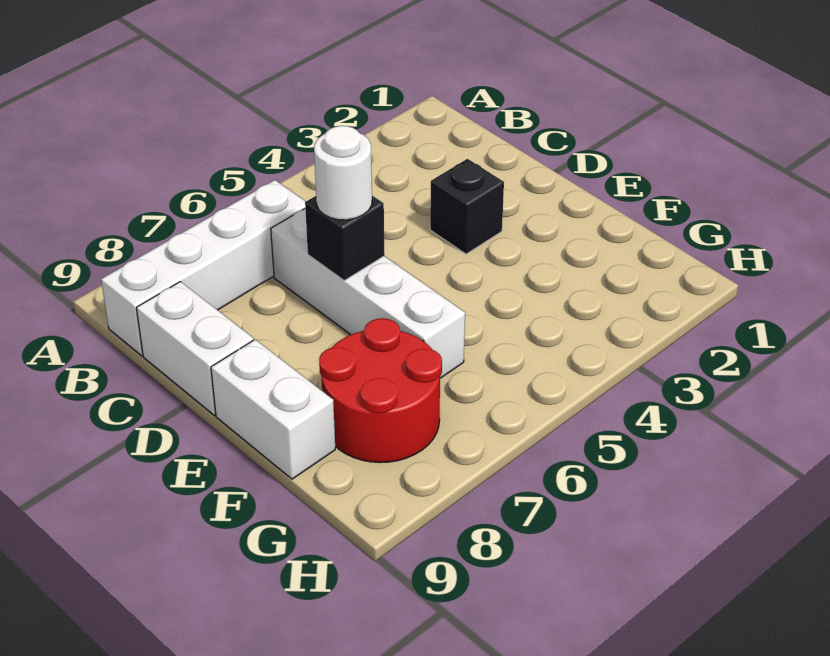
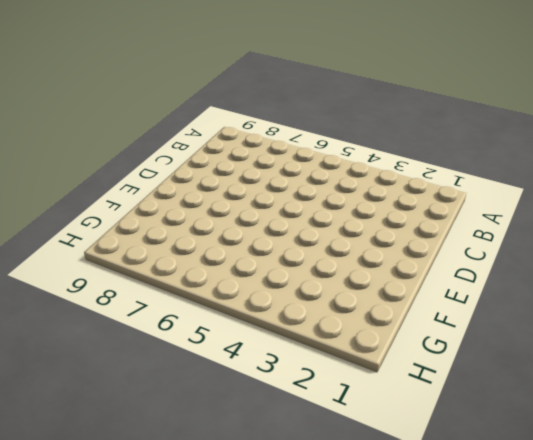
none -> white brick B6:B9 level 1
none -> white brick C6:F6 level 1

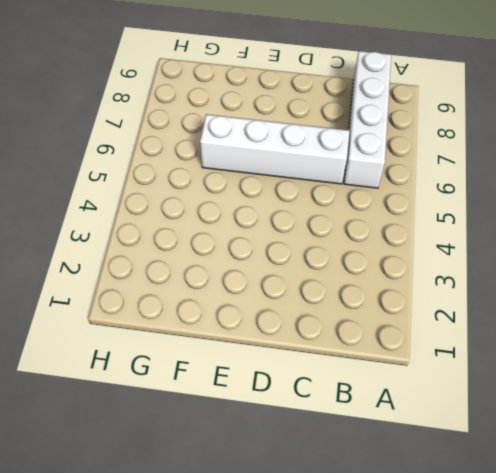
none -> white brick C9:D9 level 1
none -> black brick D3 level 1

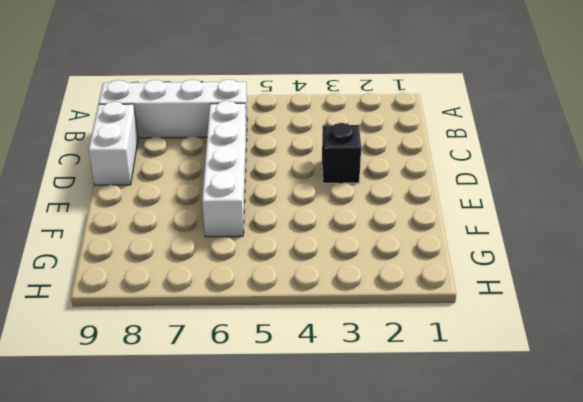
none -> white brick E9:F9 level 1
none -> red round brick F7:G8 level 1

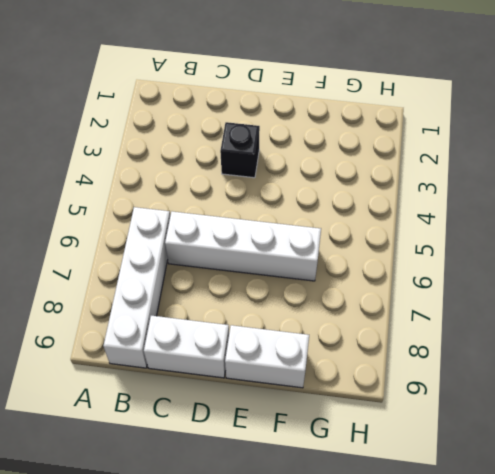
none -> red round brick F7:G8 level 1
none -> black brick D6 level 2

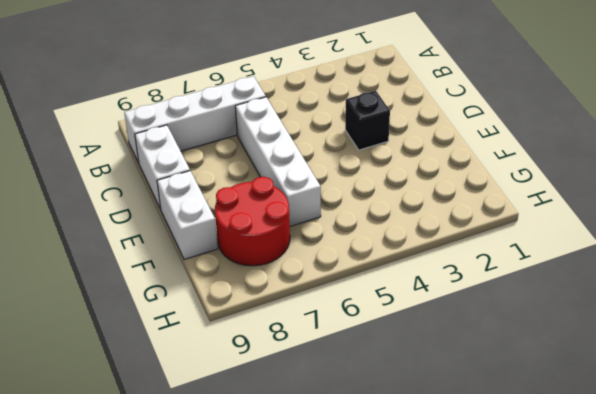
none -> black brick D6 level 2
none -> white round brick D6 level 3

